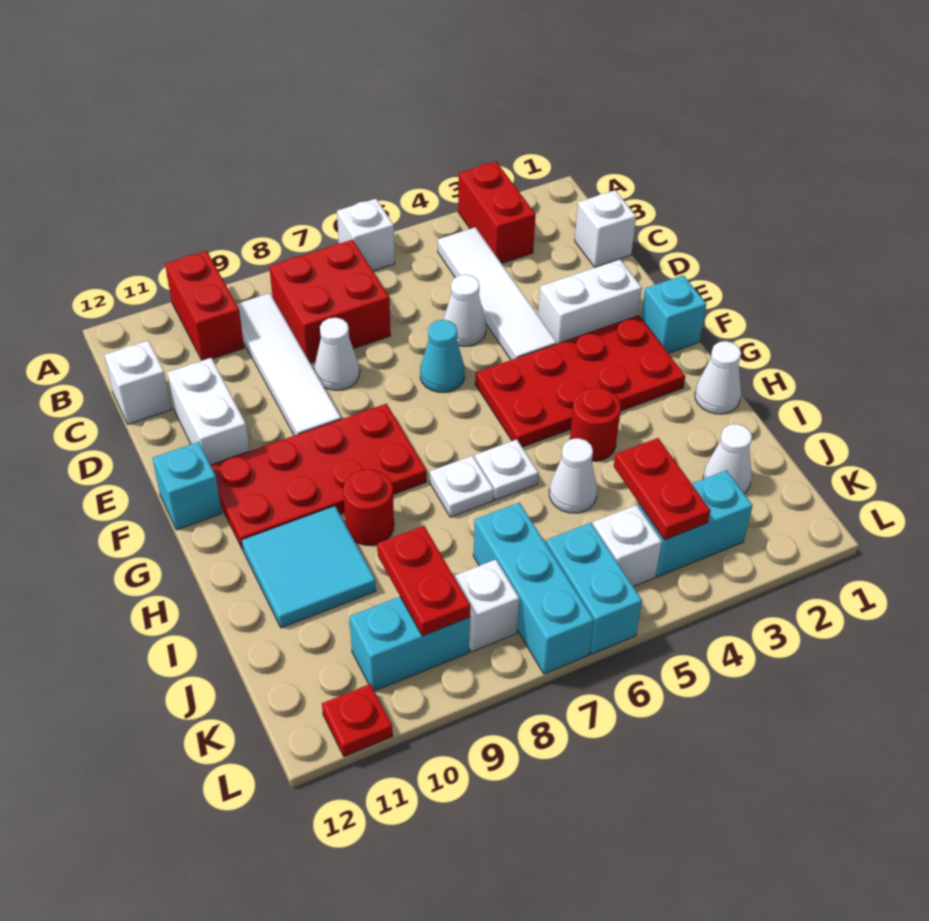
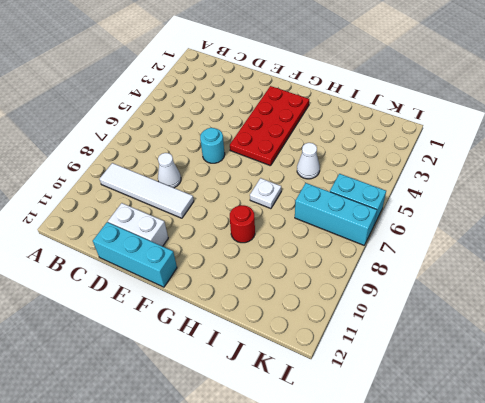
cyan brick D12:F12 level 1 -> cyan brick F12 level 1
cyan round brick E6 level 1 -> cyan cone E6 level 1
none -> red brick A3:B3 level 1
none -> white brick A6 level 1
none -> red brick A10:B10 level 1
none -> white tile B4:E4 level 1

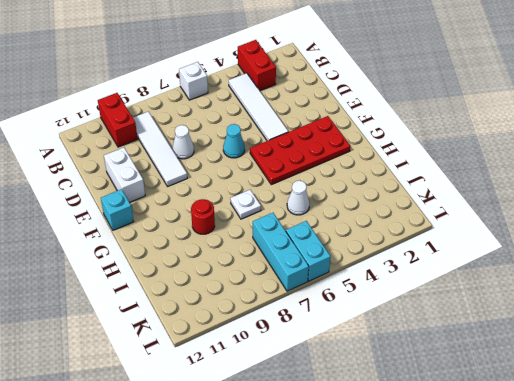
none -> red brick B7:C8 level 1
none -> white brick C1 level 1
none -> white brick C12 level 1
none -> white cone D5 level 1

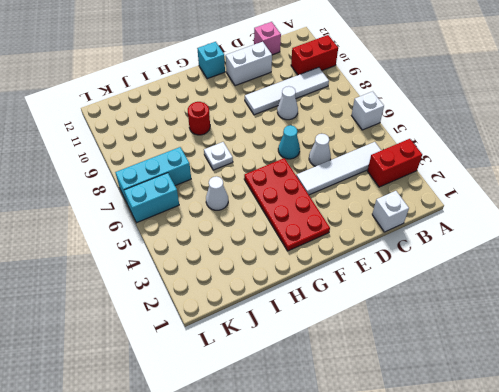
pink brick C12 level 1 -> white brick C12 level 1
none -> red brick B7:C8 level 1
none -> white brick E2:E3 level 1
none -> cyan brick F1 level 1
none -> red plate F8:G11 level 1

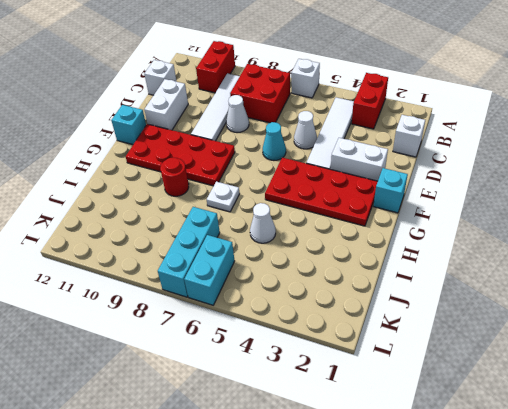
none -> white cone H1 level 1
none -> red round brick H4 level 1
none -> white plate H6 level 1
none -> cyan tile H10:I11 level 1

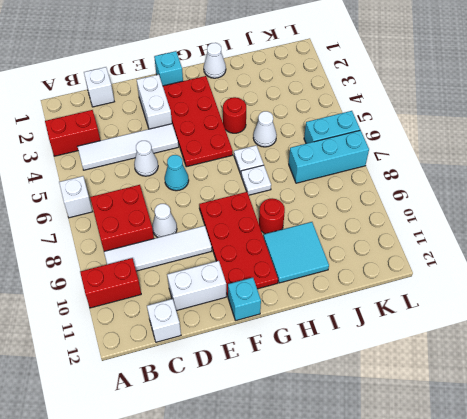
none -> white cone J2 level 1
none -> cyan brick K3:K4 level 1
none -> white brick K5 level 1
none -> white brick K8 level 1

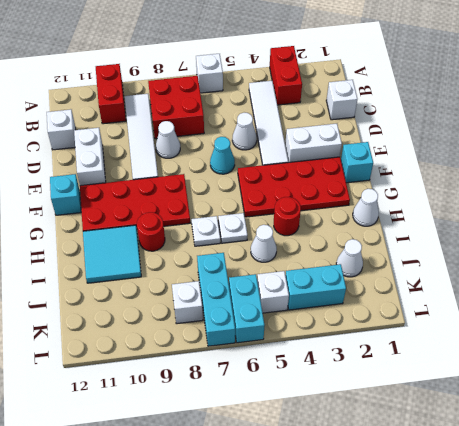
none -> cyan brick K9:K10 level 1
none -> red plate L11 level 1
none -> red plate J4:K4 level 2
none -> red plate J9:K9 level 2

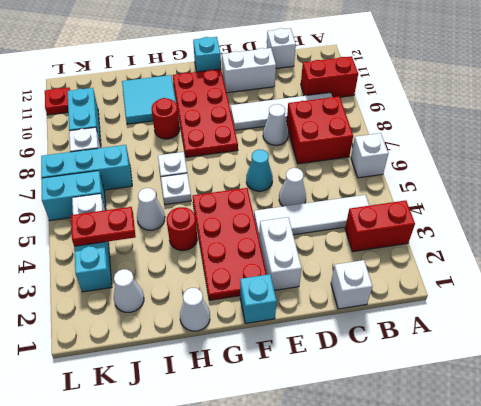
none -> red plate J9:K9 level 2

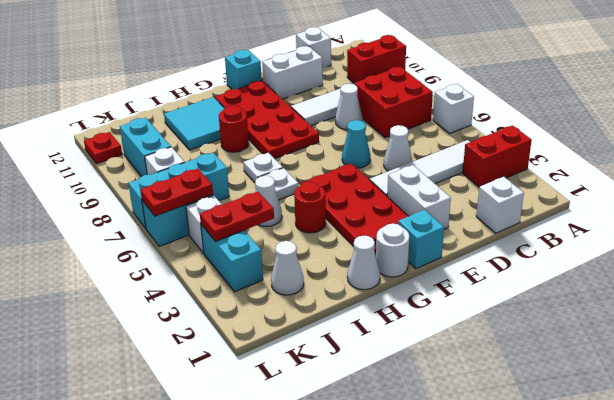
white round brick G1 level 1 -> none
red plate K6:L6 level 2 -> red plate J9:K9 level 2

